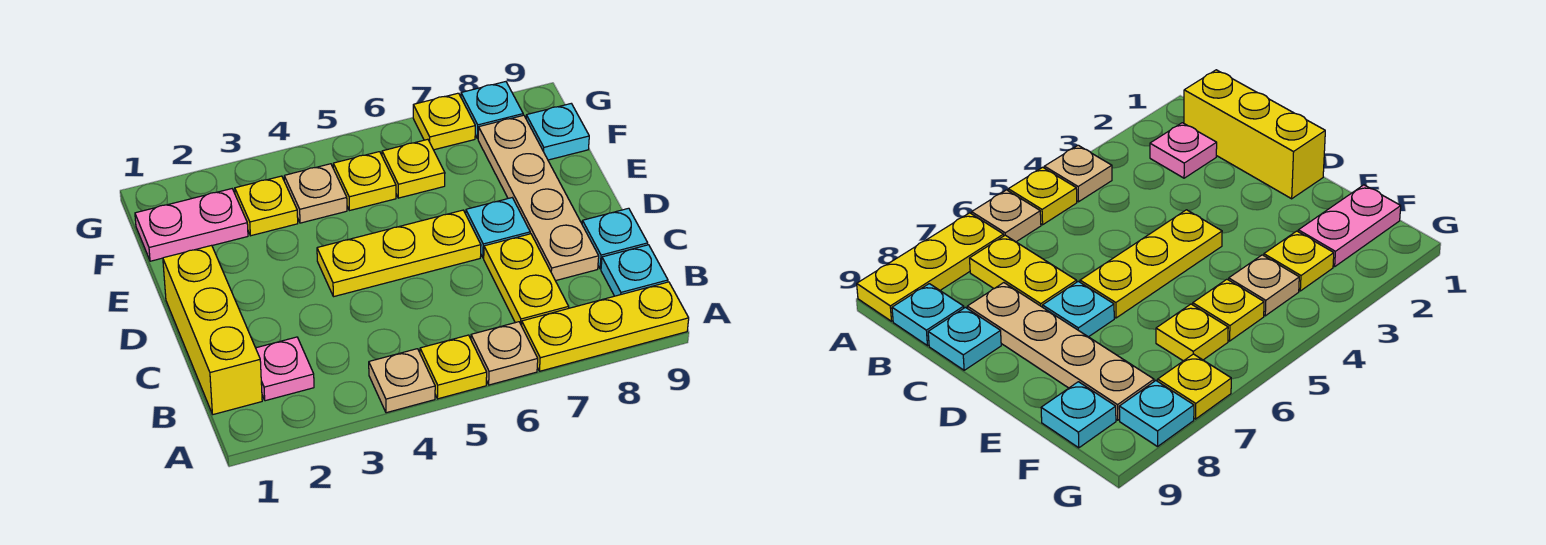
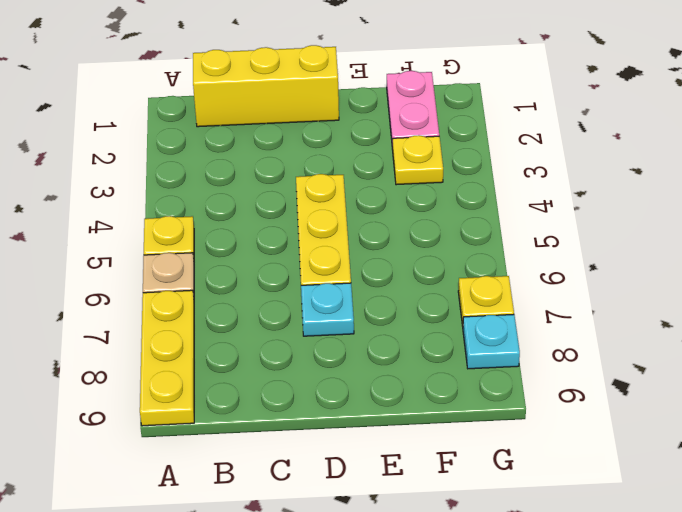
none -> tan plate A4 level 1
none -> pink plate B2 level 1
none -> yellow plate B7:C7 level 1

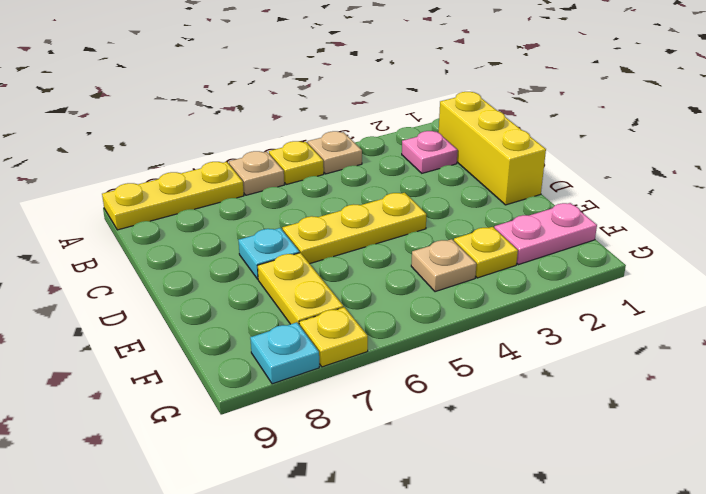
yellow plate E7:F7 level 1 -> yellow plate B7:C7 level 1
none -> cyan plate B9 level 1
none -> tan plate C8:F8 level 1
none -> cyan plate C9 level 1

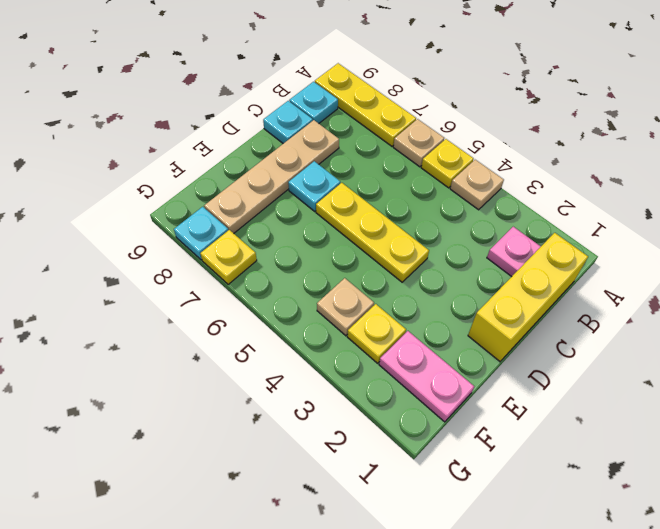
none -> yellow plate B7:C7 level 1
none -> yellow plate F5 level 1
none -> yellow plate F6 level 1

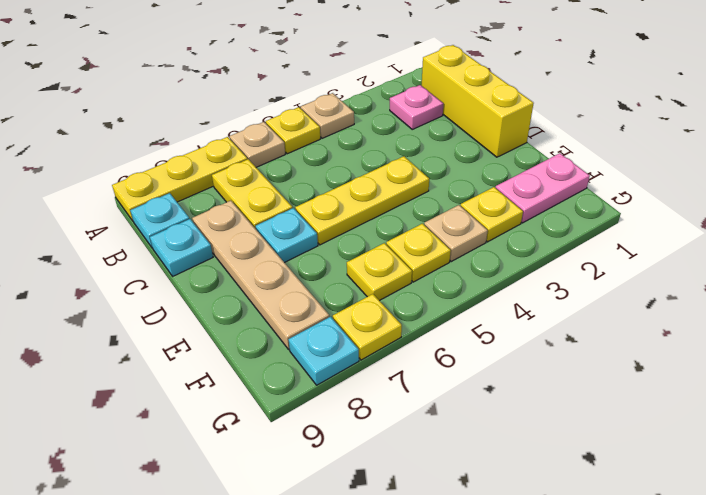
none -> cyan plate F9 level 1

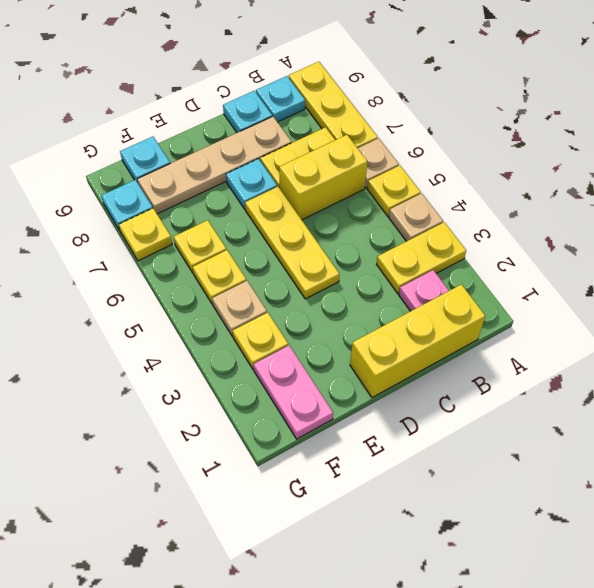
yellow plate A3:B3 level 1 -> none
yellow brick B6:C6 level 1 -> none

